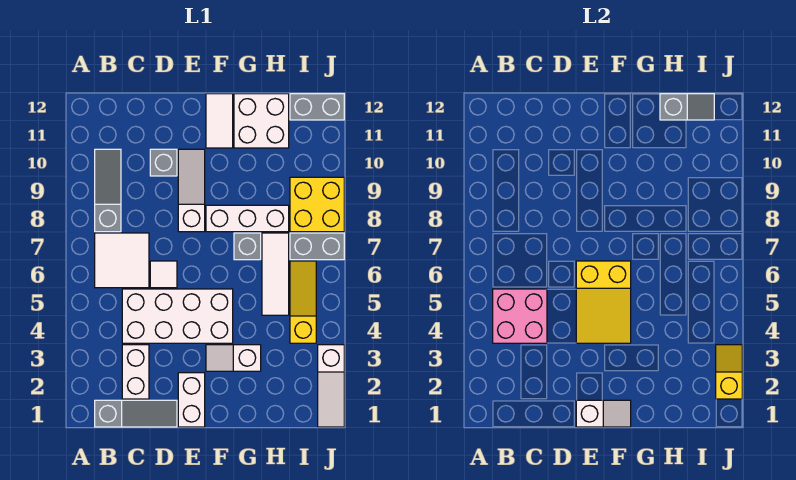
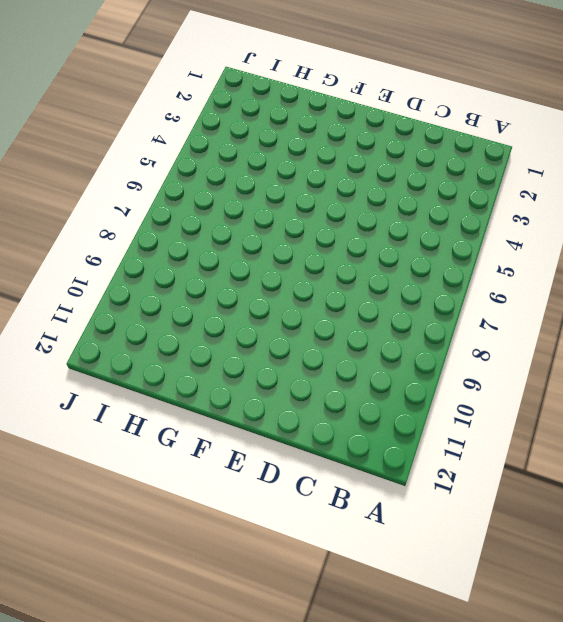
none -> grey slope B1:D1 level 1 top B
none -> white tile B6:C7 level 1
none -> grey slope B8:B10 level 1 top 8

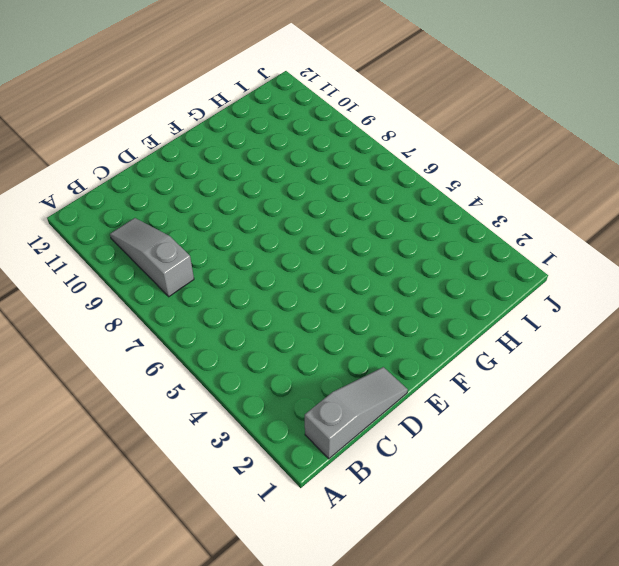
none -> white tile B6:C7 level 1
none -> white brick C2:C3 level 1
none -> white brick C4:F5 level 1

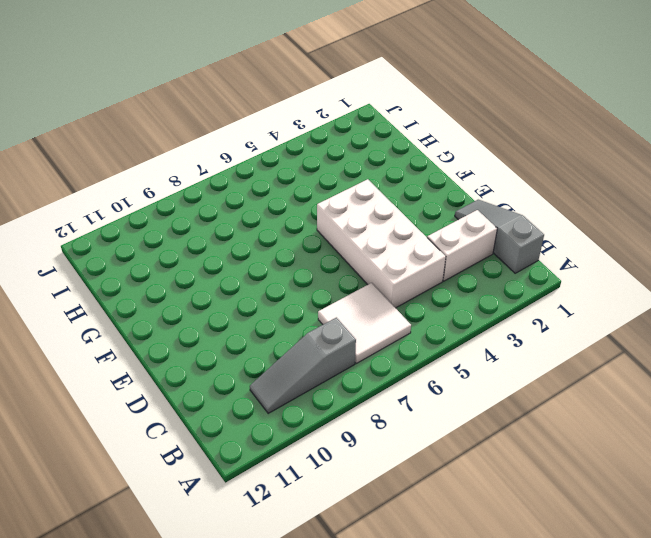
none -> white tile D6 level 1
none -> grey brick D10 level 1
none -> white brick E1:E2 level 1

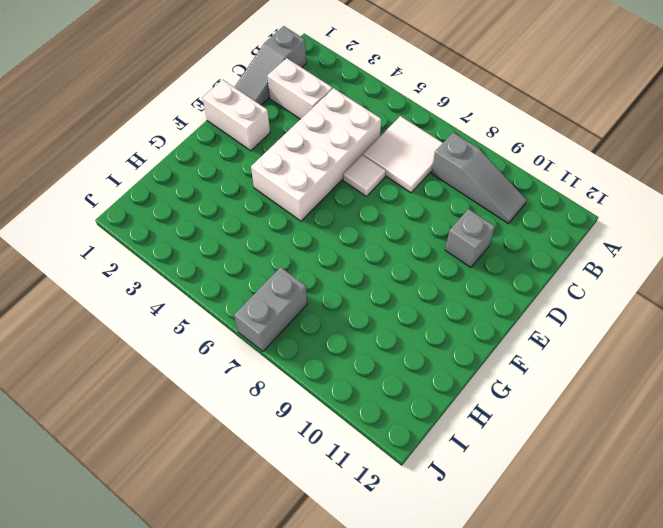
none -> white slope E8:E10 level 1 top 8
none -> white slope F3:G3 level 1 top G
none -> white brick F8:H8 level 1

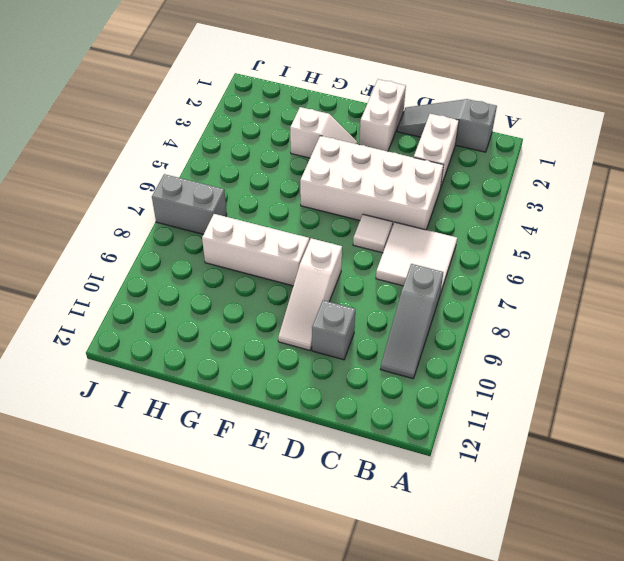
none -> white tile F11:F12 level 1
none -> grey brick G7 level 1
none -> white brick G11:H12 level 1

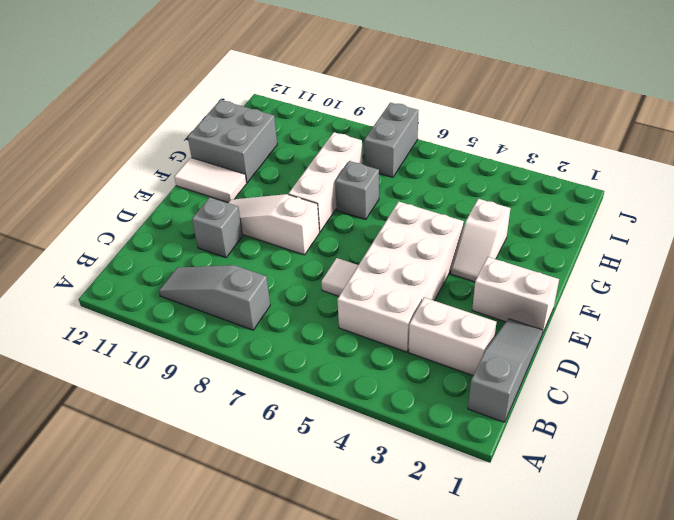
grey brick G11:H12 level 1 -> white brick G11:H12 level 1
none -> white tile B6:C7 level 1
none -> white tile H5:H7 level 1
none -> yellow slope I4:I6 level 1 top 4

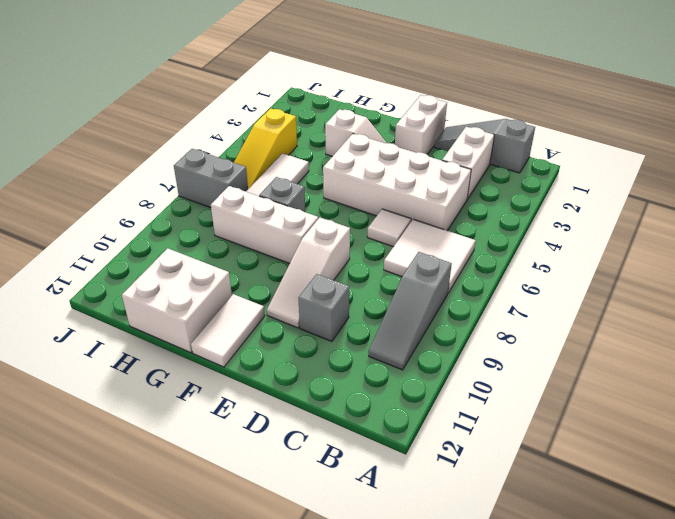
none -> yellow brick I8:J9 level 1
none -> grey brick I12:J12 level 1
none -> white slope J1:J3 level 1 top 3

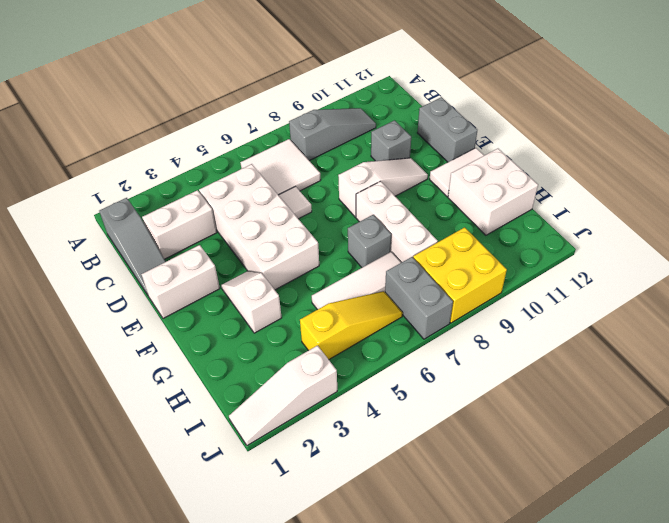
grey brick D12:E12 level 1 -> grey brick I12:J12 level 1
none -> pink brick B4:C5 level 2
none -> white slope E1:F1 level 2 top E
none -> yellow slope E4:F6 level 2 top 6

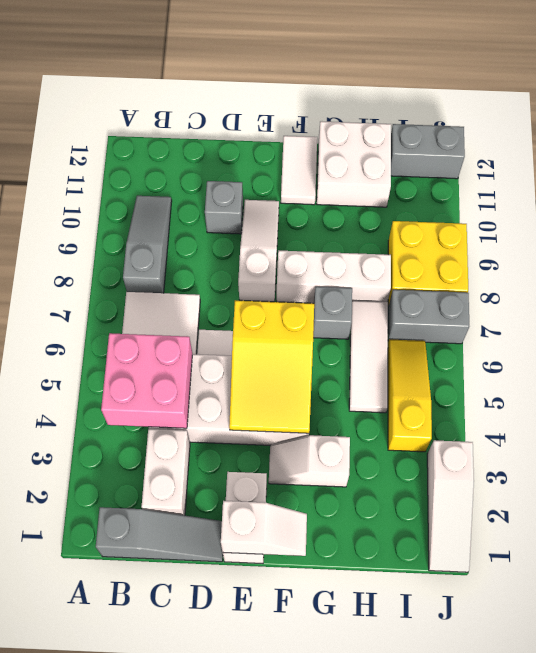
none -> grey slope H12:I12 level 2 top H
none -> yellow slope J2:J3 level 2 top 2

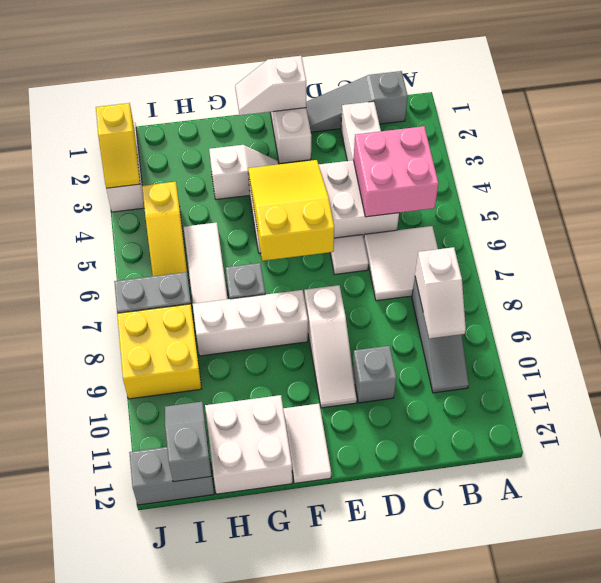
white slope B8:B9 level 2 top 8 -> none
grey slope I11:I12 level 2 top 12 -> grey slope H12:I12 level 2 top H

